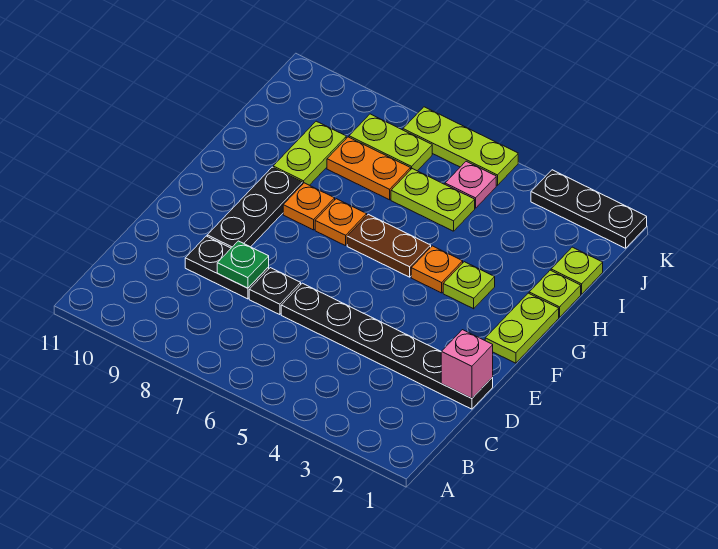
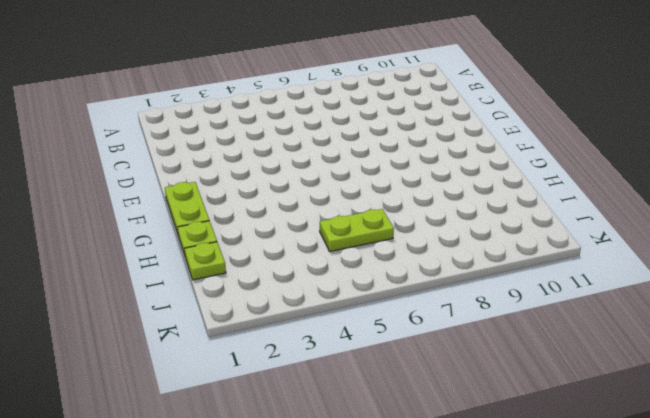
none -> black plate D1:D6 level 1
none -> black plate D7 level 1
none -> black plate D8:D9 level 1

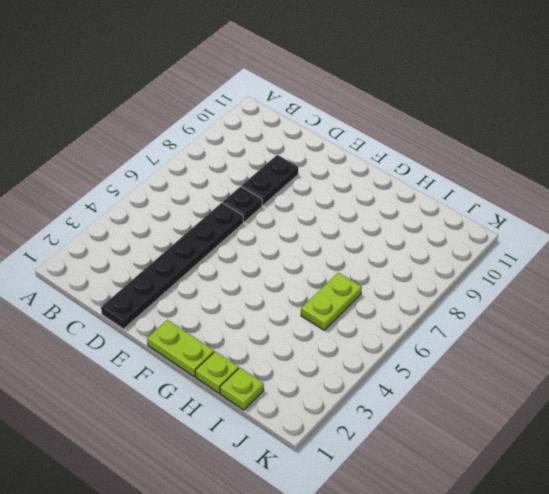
none -> black plate E9:G9 level 1
none -> lime plate G3 level 1
none -> orange plate G4 level 1

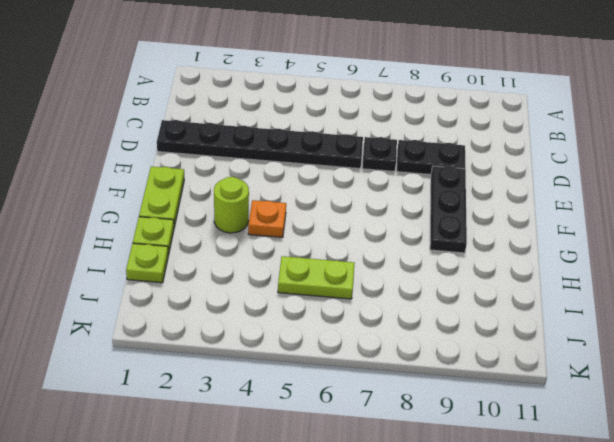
lime round brick G3 level 1 -> lime plate G3 level 1
none -> brown plate G5:G6 level 1
none -> orange plate G7 level 1
none -> orange plate G8 level 1

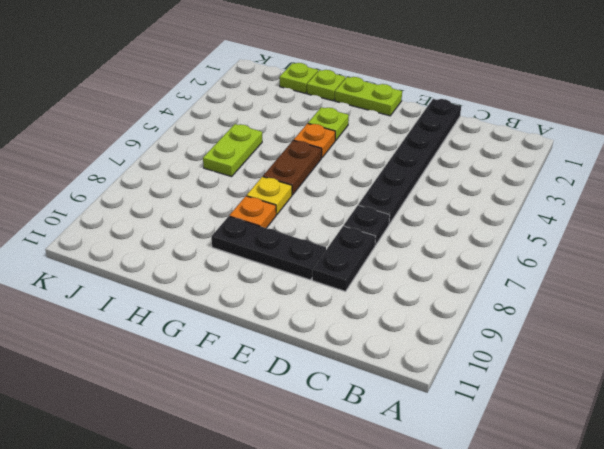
yellow plate G7 level 1 -> orange plate G7 level 1
none -> lime plate H9:I9 level 1
none -> orange plate I7:I8 level 1
none -> pink plate J5 level 1

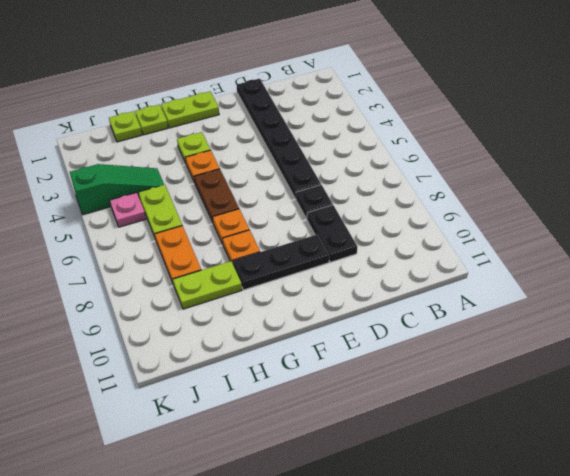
green slope I4:K4 level 1 top K -> none
none -> lime plate J7:J8 level 1
none -> black plate K1:K3 level 1
none -> lime plate K5:K7 level 1

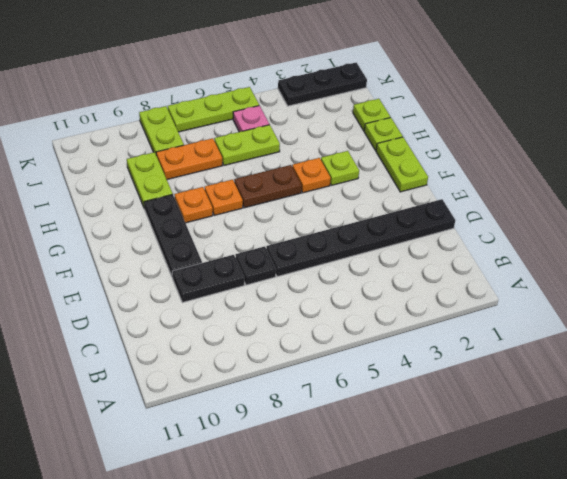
lime plate J8:K8 level 1 -> lime plate J7:J8 level 1
none -> pink brick D1 level 2
none -> green plate D8 level 2

